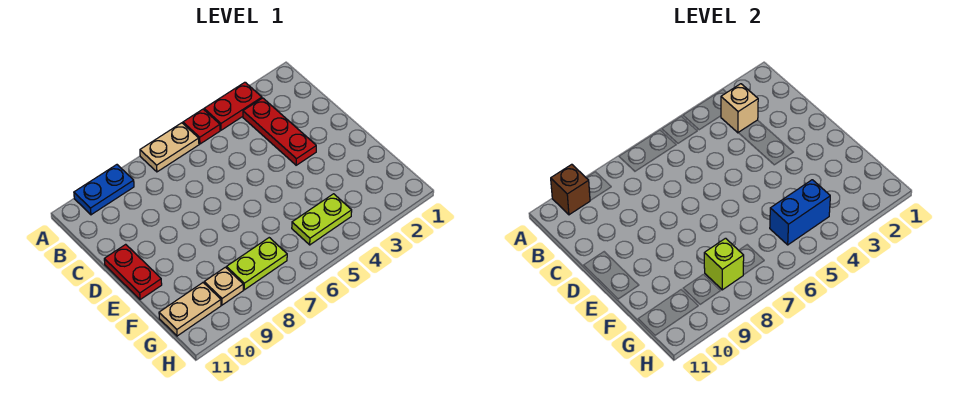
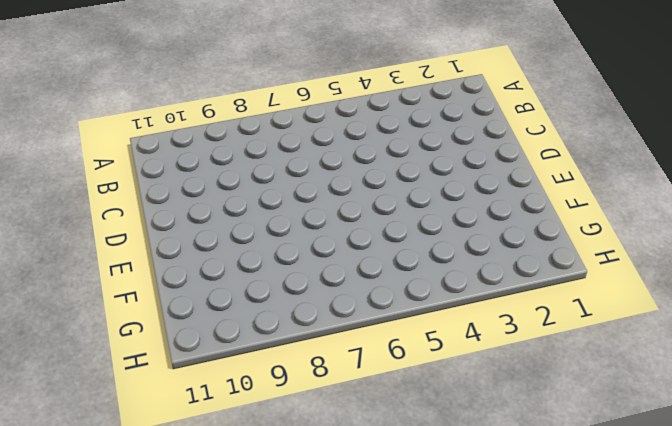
none -> red plate A3:A4 level 1
none -> red plate A5 level 1
none -> tan plate A6:A7 level 1

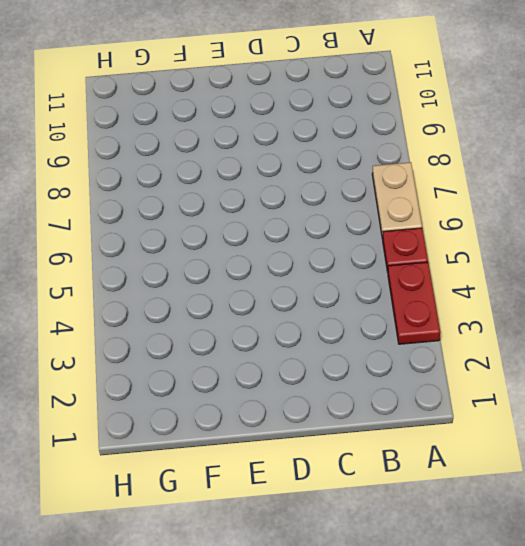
none -> blue plate A9:A10 level 1
none -> red plate B3:D3 level 1
none -> red plate D11:E11 level 1

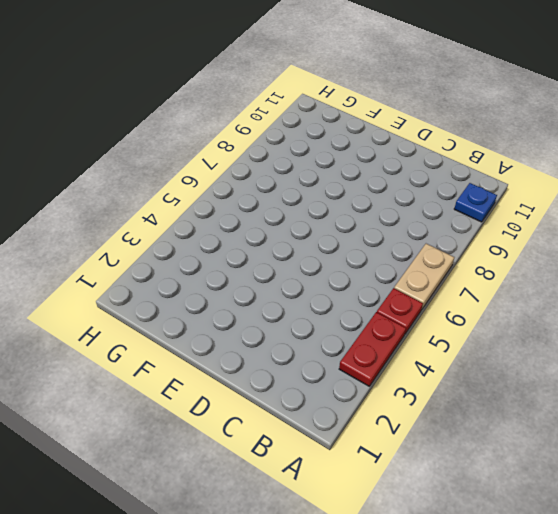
blue plate A10 level 1 -> blue plate A9:A10 level 1
none -> red plate B3:D3 level 1
none -> red plate D11:E11 level 1
none -> lime plate G4:G5 level 1

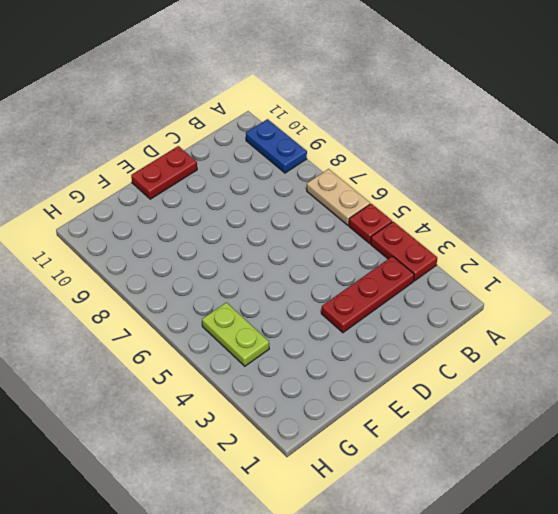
none -> lime plate G7:G8 level 1
none -> tan plate G9 level 1
none -> tan plate G10:G11 level 1

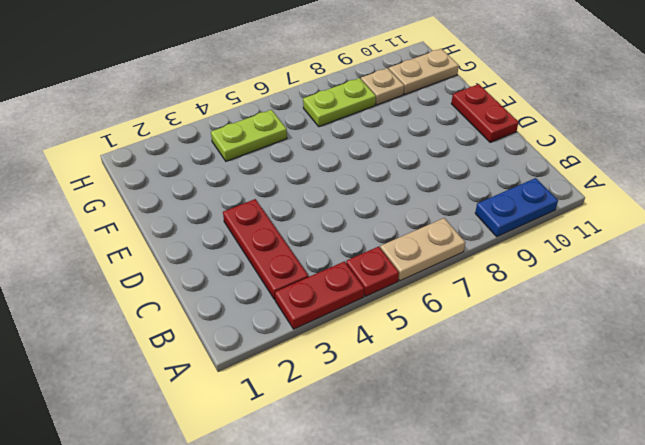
none -> brown brick A10 level 2
none -> tan brick B3 level 2
none -> blue brick G4:G5 level 2

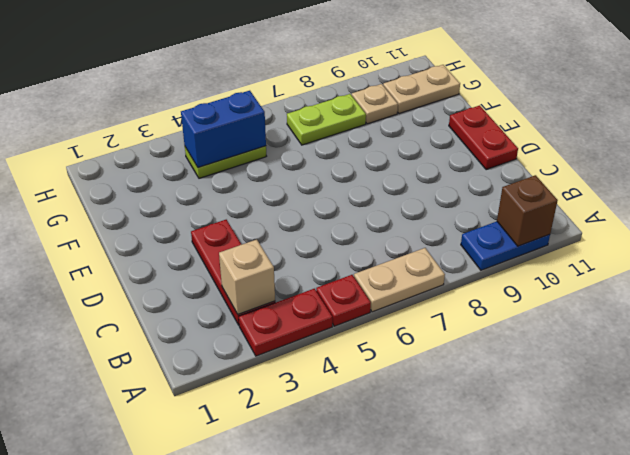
none -> lime brick G8 level 2

